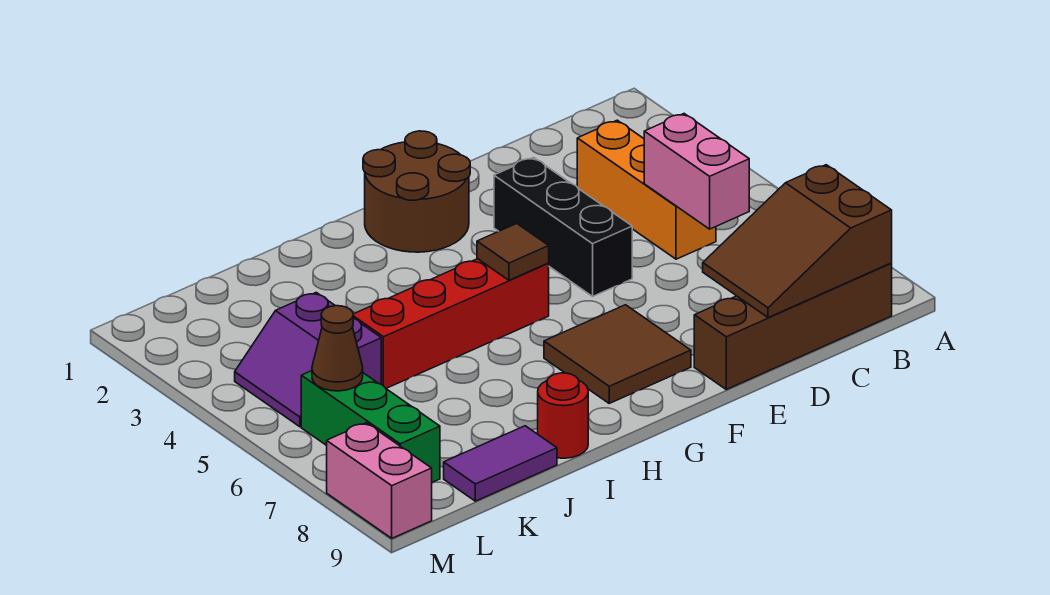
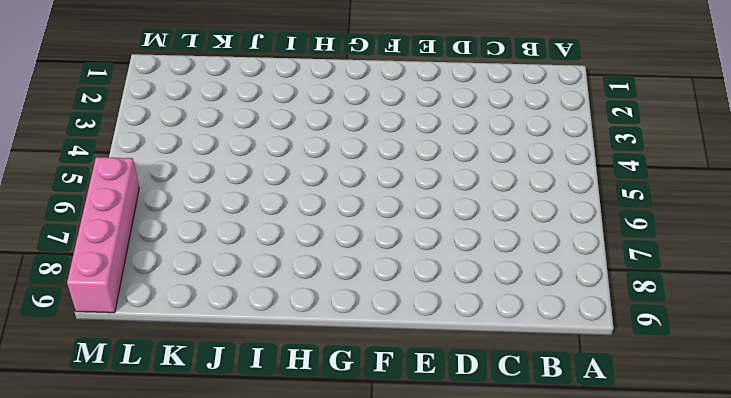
pink brick M6:M9 level 1 -> pink brick M8:M9 level 1
none -> brown brick B9:E9 level 1
none -> orange brick C3:C5 level 1
none -> black brick E3:E5 level 1

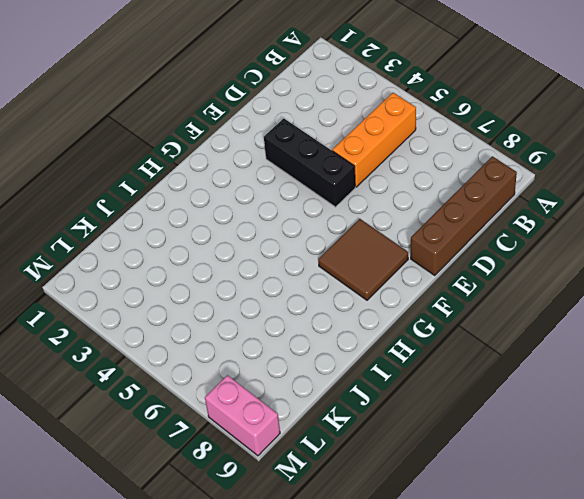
orange brick B5:D5 level 1 -> orange brick C3:C5 level 1
none -> brown round brick F1:G2 level 1
none -> red brick G5:J5 level 1
none -> red round brick I9 level 1

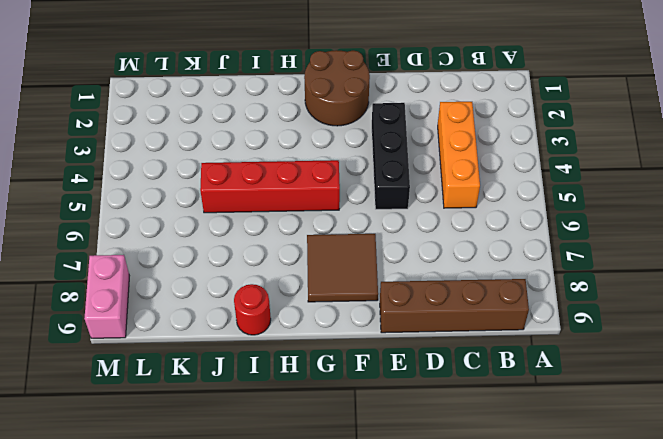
none -> purple tile J9:K9 level 1
none -> purple slope K4:L5 level 1 top K
none -> green brick L6:L8 level 1

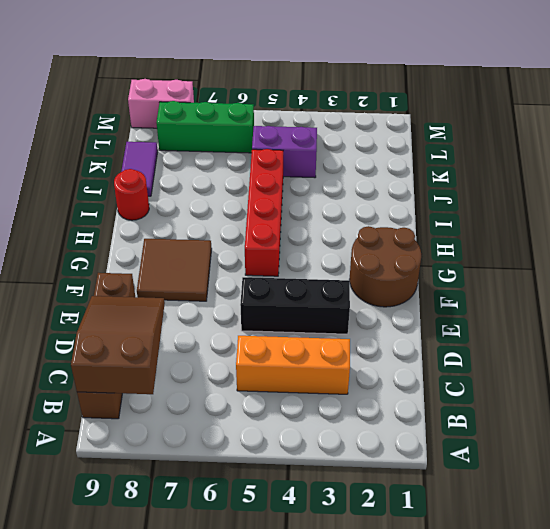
none -> pink brick C5:C6 level 2
none -> brown tile G5 level 2
none -> brown cone L6 level 2

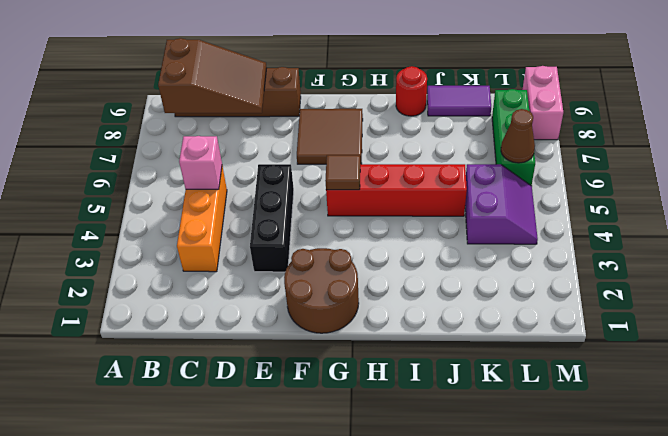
pink brick C5 level 2 -> pink brick C5:C6 level 2

